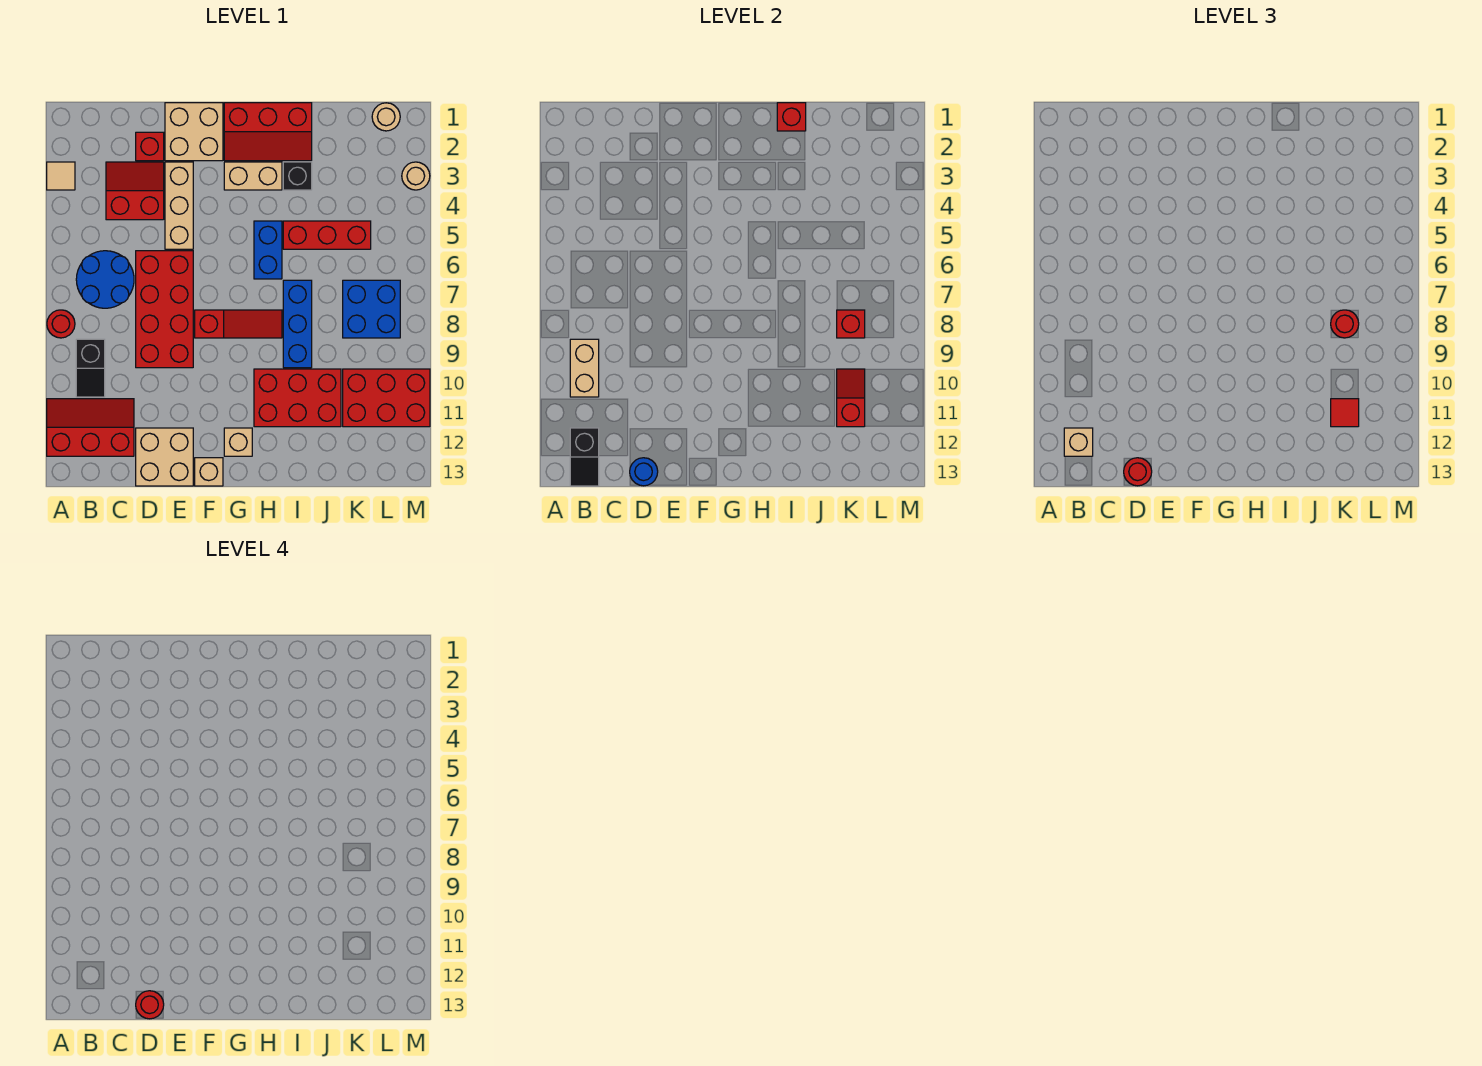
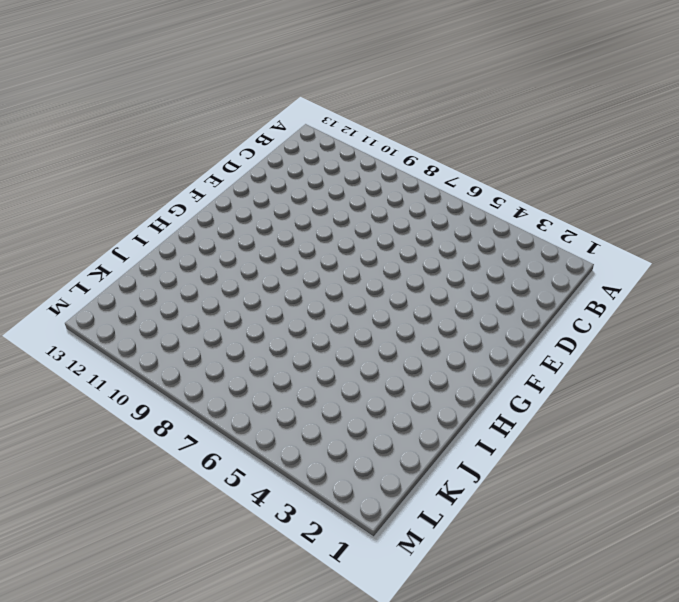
none -> tan tile A3 level 1
none -> red round brick A8 level 1
none -> red slope A11:C12 level 1 top 12
none -> blue round brick B6:C7 level 1

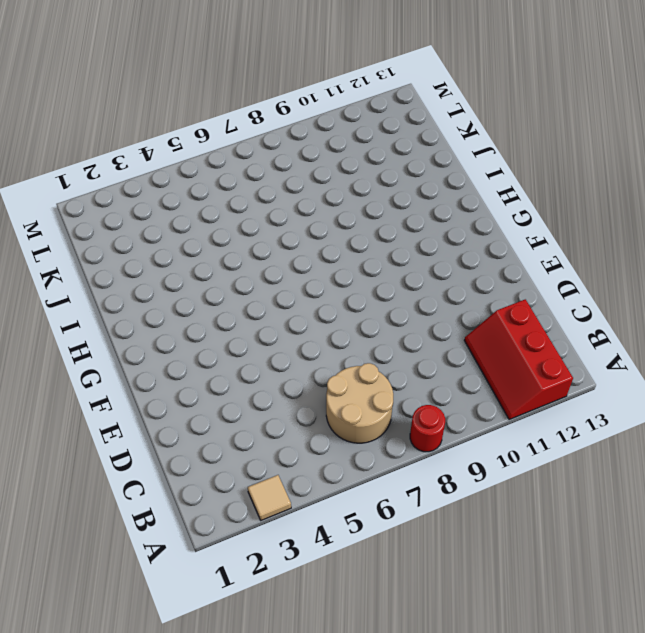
tan round brick B6:C7 level 1 -> blue round brick B6:C7 level 1
none -> black slope B9:B10 level 1 top 9
none -> red slope C3:D4 level 1 top 4
none -> red brick D2 level 1
none -> red brick D6:E9 level 1

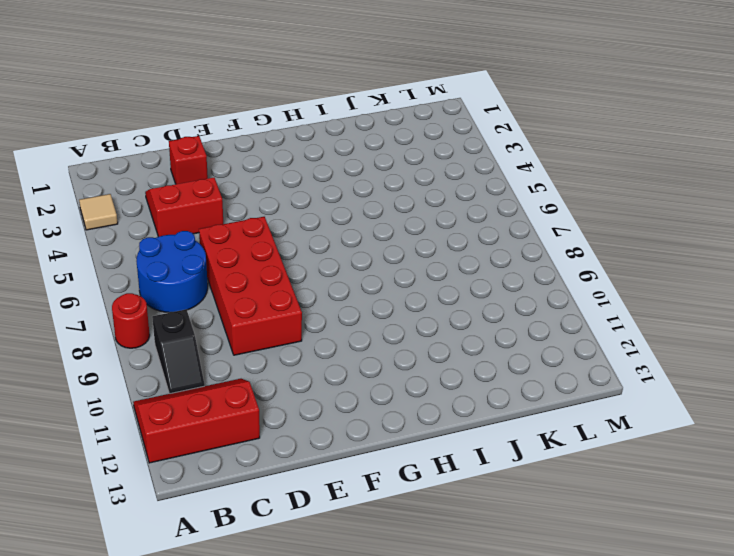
none -> tan brick D12:E13 level 1
none -> tan brick E1:F2 level 1
none -> tan brick E3:E5 level 1
none -> red slope F8:H8 level 1 top F

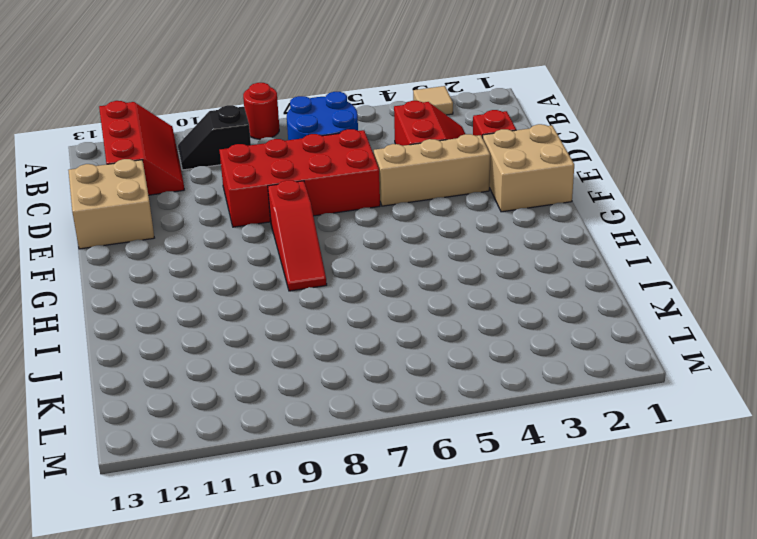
none -> tan brick F13 level 1
none -> red slope G1:I2 level 1 top 1
none -> tan brick G3:H3 level 1
none -> tan brick G12 level 1

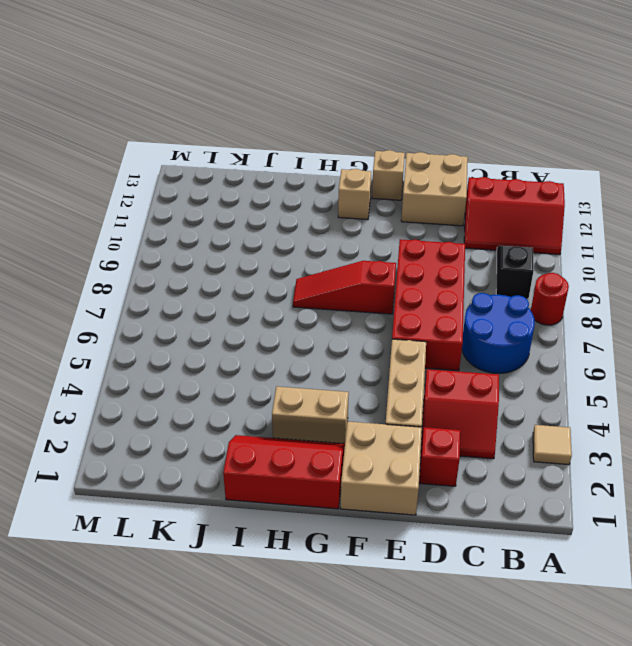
none -> blue brick H5:H6 level 1
none -> red brick H10:J11 level 1
none -> black brick I3 level 1
none -> red brick I5:K5 level 1

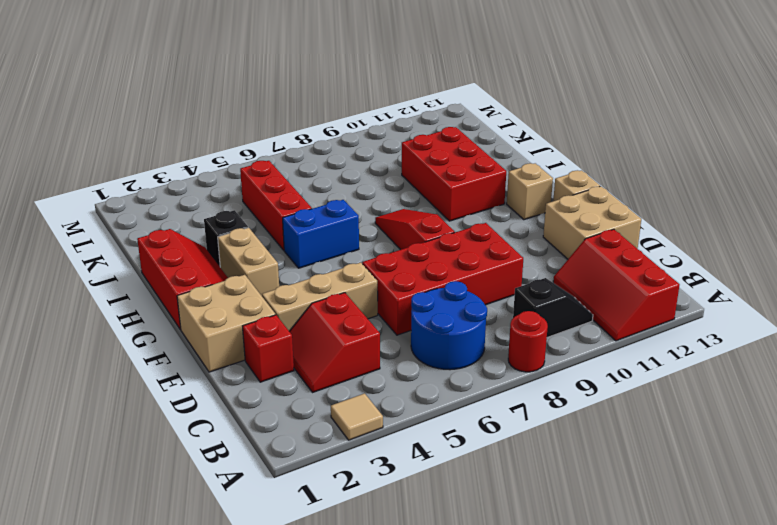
none -> blue brick I7:I9 level 1
none -> blue brick K7:L8 level 1
none -> red brick K10:M11 level 1
none -> tan round brick L1 level 1

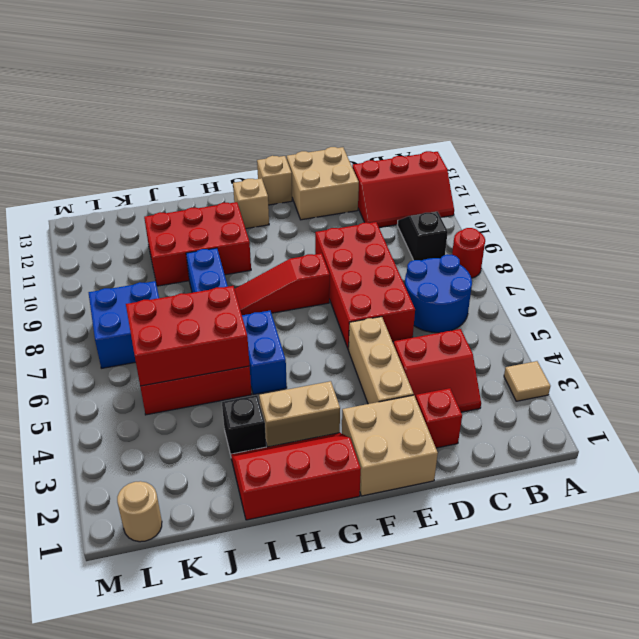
red brick I5:K6 level 2 -> red brick K10:M11 level 1
none -> tan round brick M3 level 1
none -> tan brick B9:B10 level 2
none -> black slope B12:B13 level 2 top 12
none -> blue round brick D13 level 2

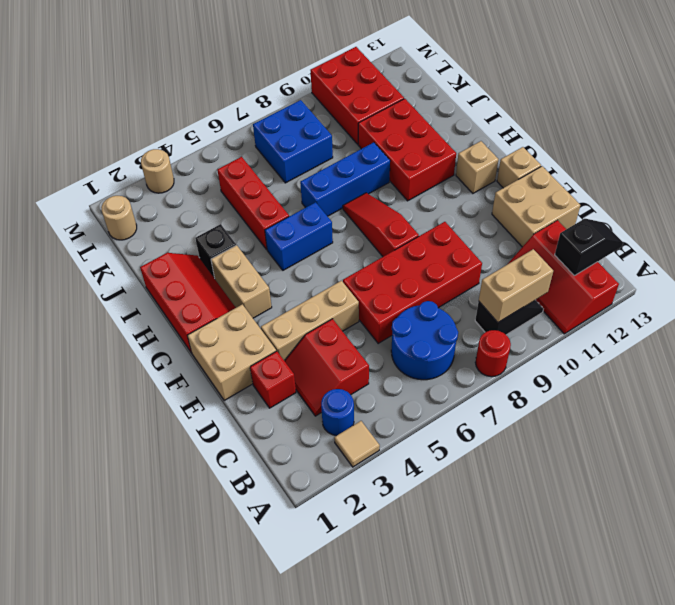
blue round brick B3 level 1 -> blue round brick D13 level 2
none -> red brick I1 level 2
none -> red brick K8 level 2
none -> red slope K10:K11 level 2 top 11
none -> tan brick B12 level 3

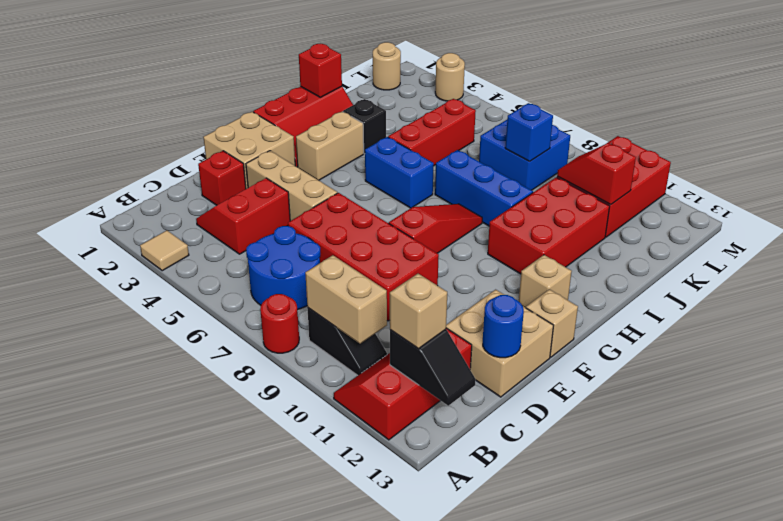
blue brick K8 level 2 -> red brick K8 level 2
none -> red round brick D13 level 3
none -> red round brick K8 level 3
none -> red tile K11 level 3
none -> red round brick D13 level 4

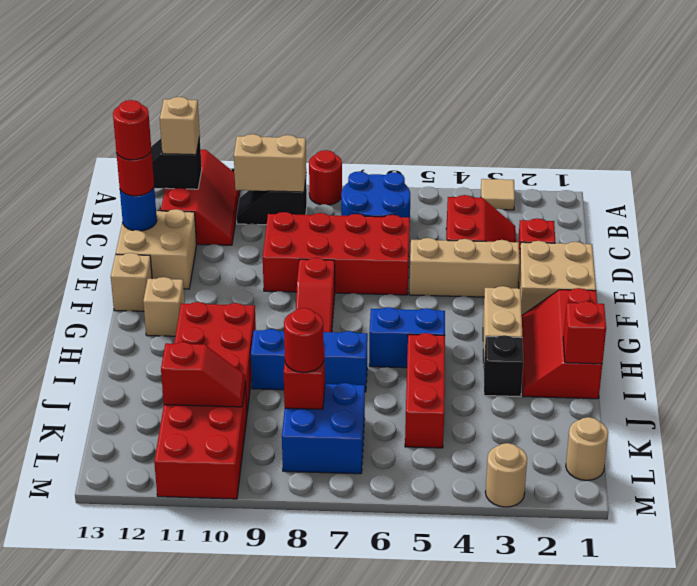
none -> red tile K11 level 3

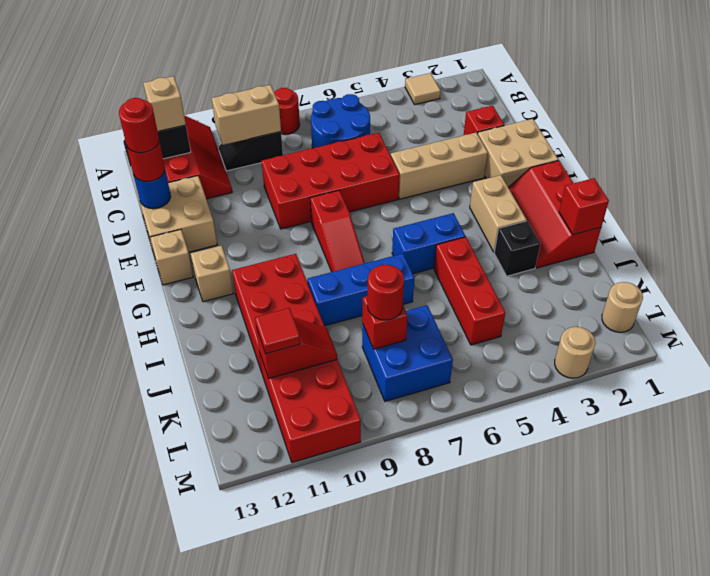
none -> red slope C3:D4 level 1 top 4

